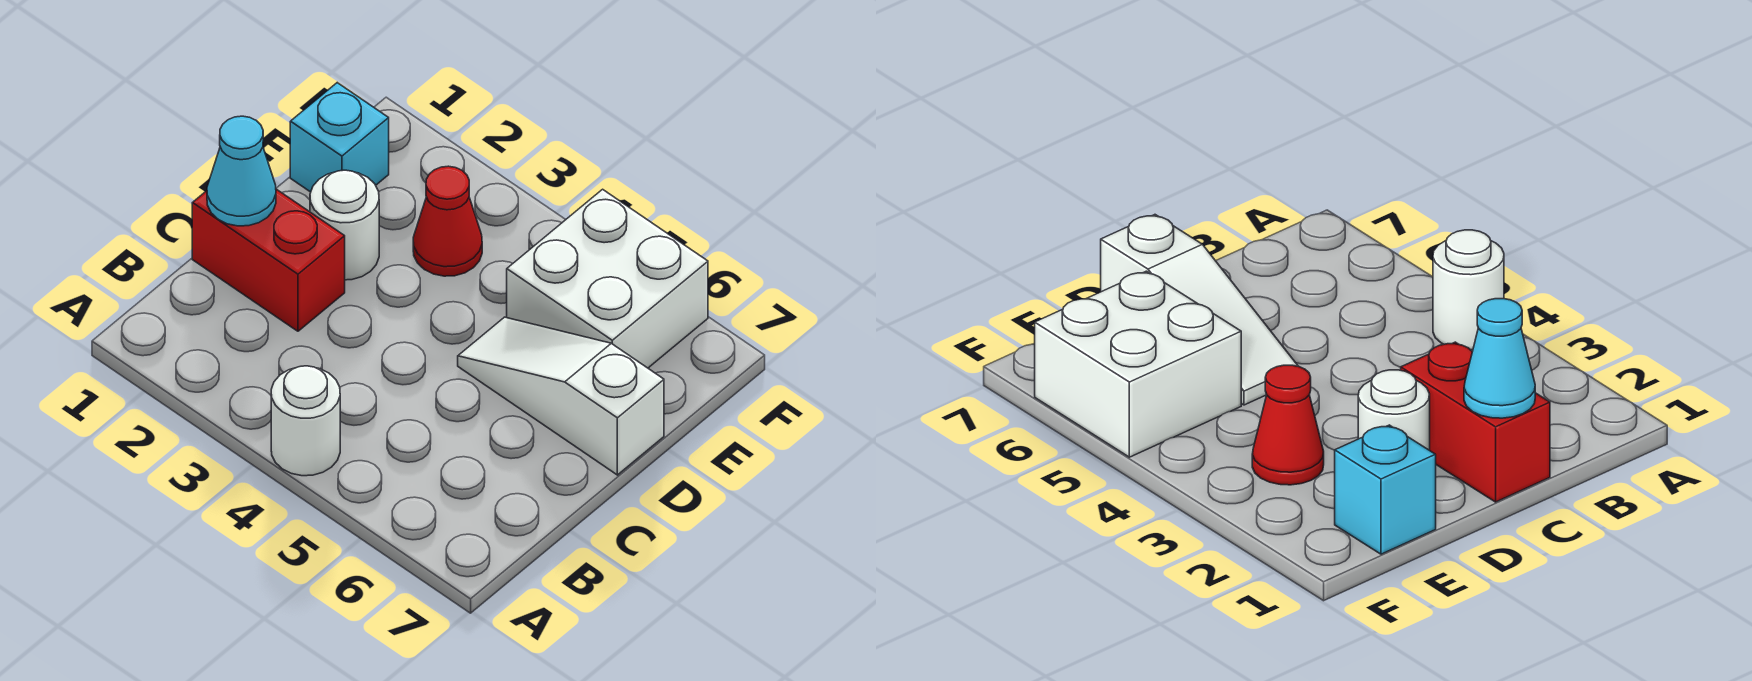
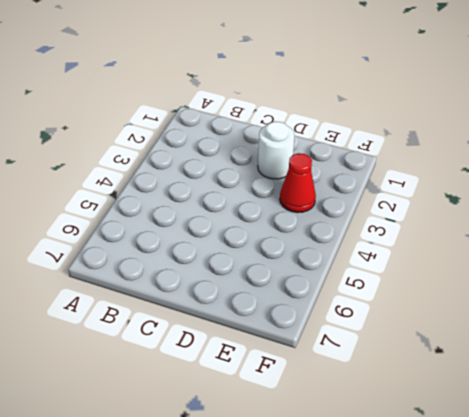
none -> white round brick A4 level 1
none -> red brick C1:C2 level 1

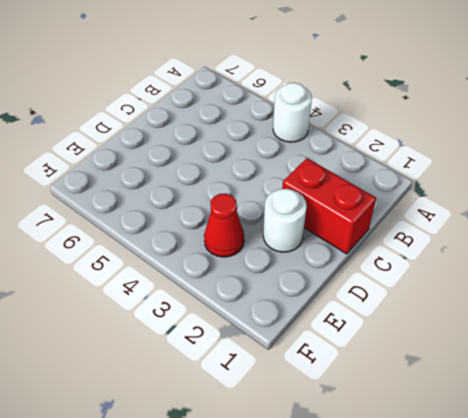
none -> white slope D5:D7 level 1 top 7
none -> cyan brick E1 level 1

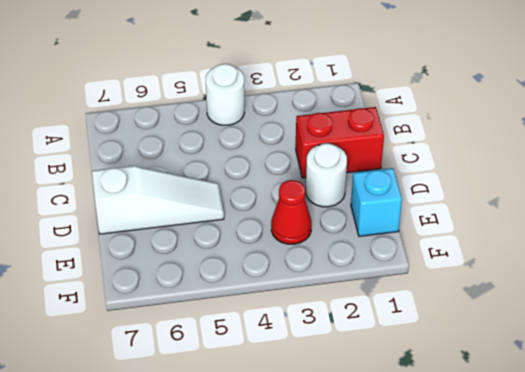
none -> white brick E5:F6 level 1
none -> cyan cone C1 level 2

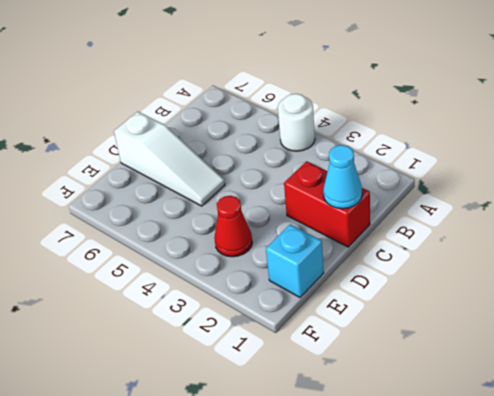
none -> white round brick D2 level 1
none -> white brick E5:F6 level 1

